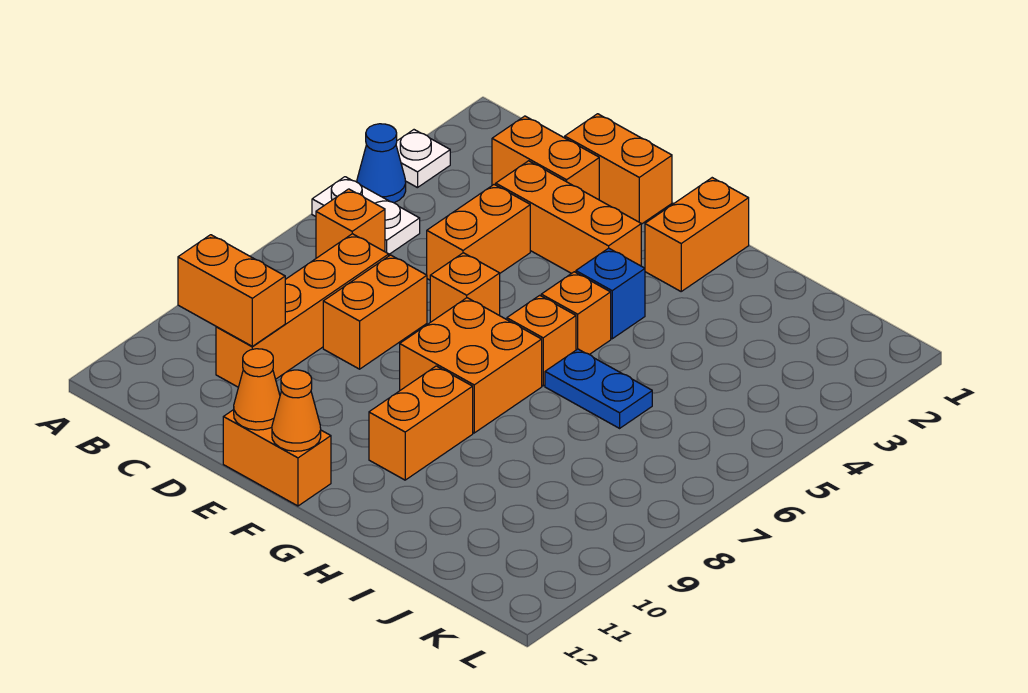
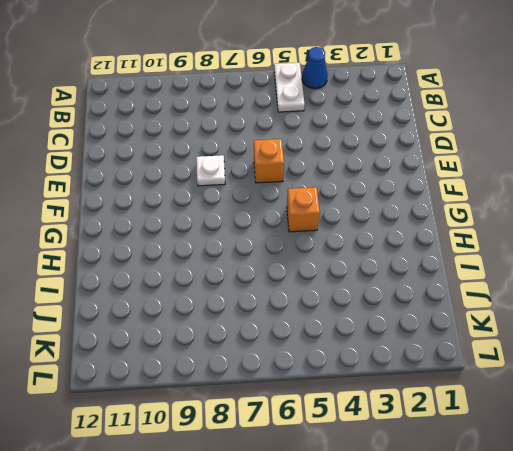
white plate E8 level 1 -> white plate A3 level 1
none -> orange brick B6 level 1
none -> orange brick C2:D2 level 1
none -> orange brick C7:C10 level 1

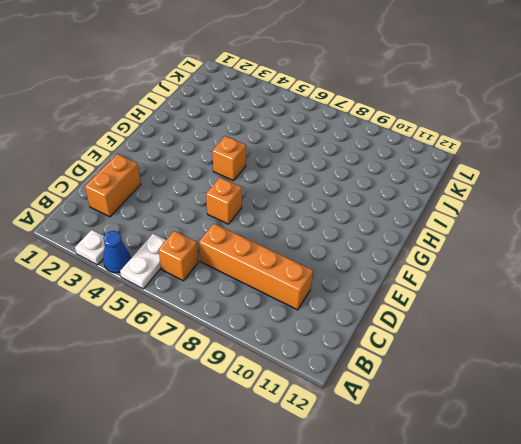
none -> orange brick D1:E1 level 1
none -> orange brick D3:F3 level 1
none -> orange brick D4:D5 level 1

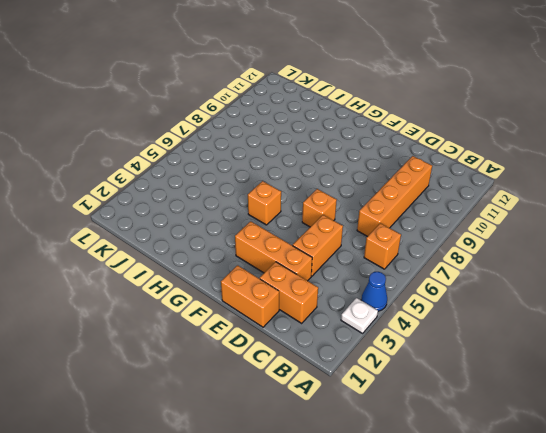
none -> white plate A5:B5 level 1
none -> orange brick D7:D8 level 1
none -> orange brick E12:F12 level 1

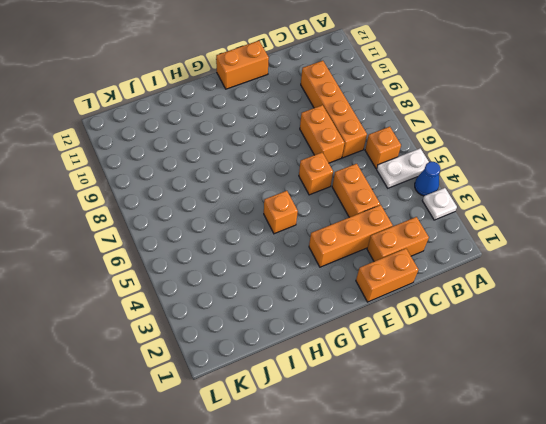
none -> orange brick F7:G8 level 1
none -> orange brick G1:G2 level 1
none -> blue brick G4 level 1

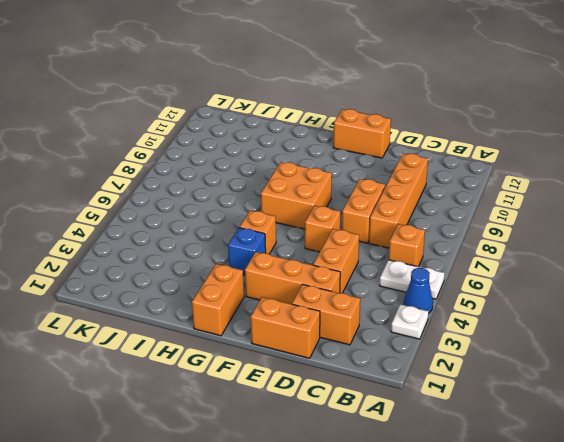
none -> orange brick G6 level 1
none -> orange brick G9:G10 level 1
none -> blue plate H6:I6 level 1

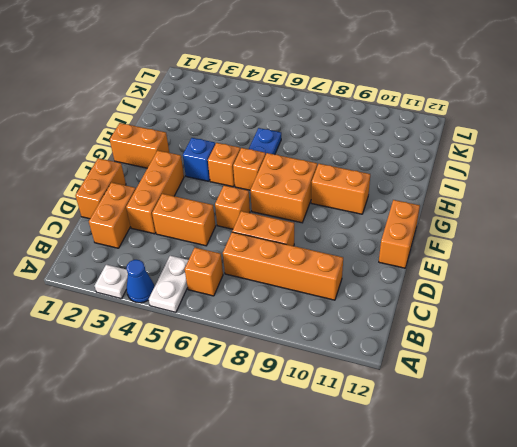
none -> orange brick B10:C10 level 2
none -> orange cone E12 level 2
none -> orange cone F12 level 2

